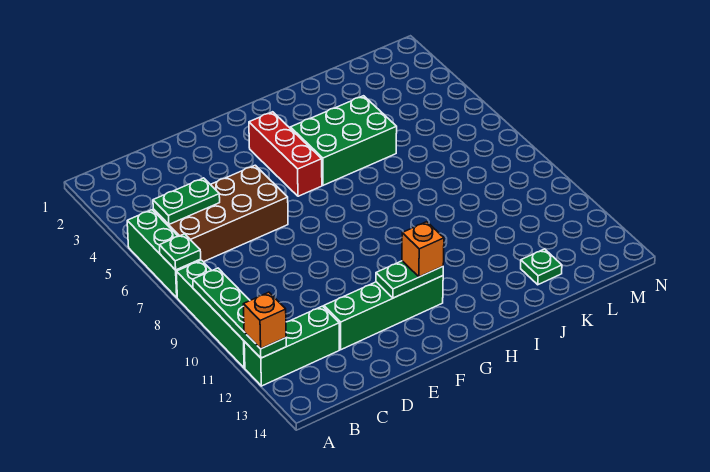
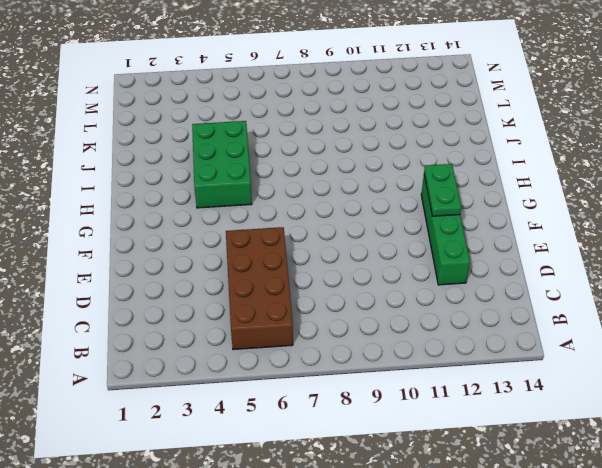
none -> green brick A5:A7 level 1
none -> green brick A8:A11 level 1
none -> green brick A12:C12 level 1

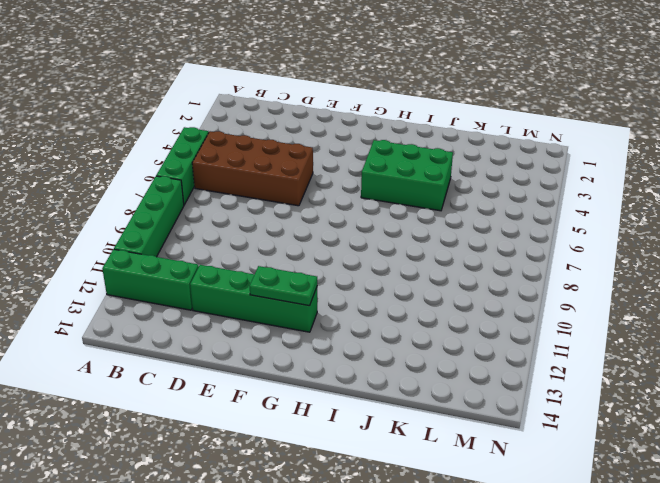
none -> red brick G3:G5 level 1
none -> green plate K13 level 1
none -> green plate A7 level 2

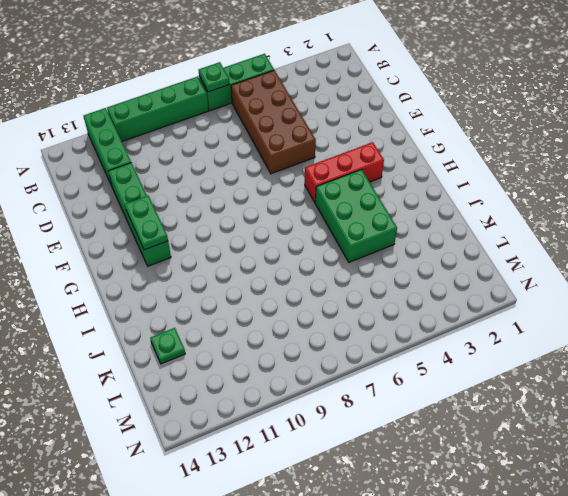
none -> green plate A9:A12 level 2
none -> green plate B5:C5 level 2
none -> orange brick A12 level 3

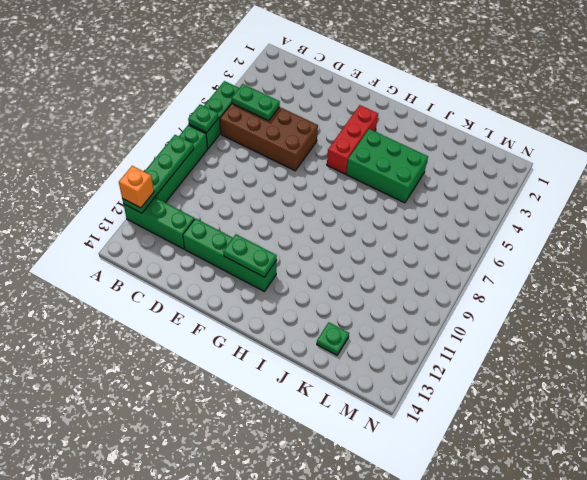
none -> orange brick G12 level 3

